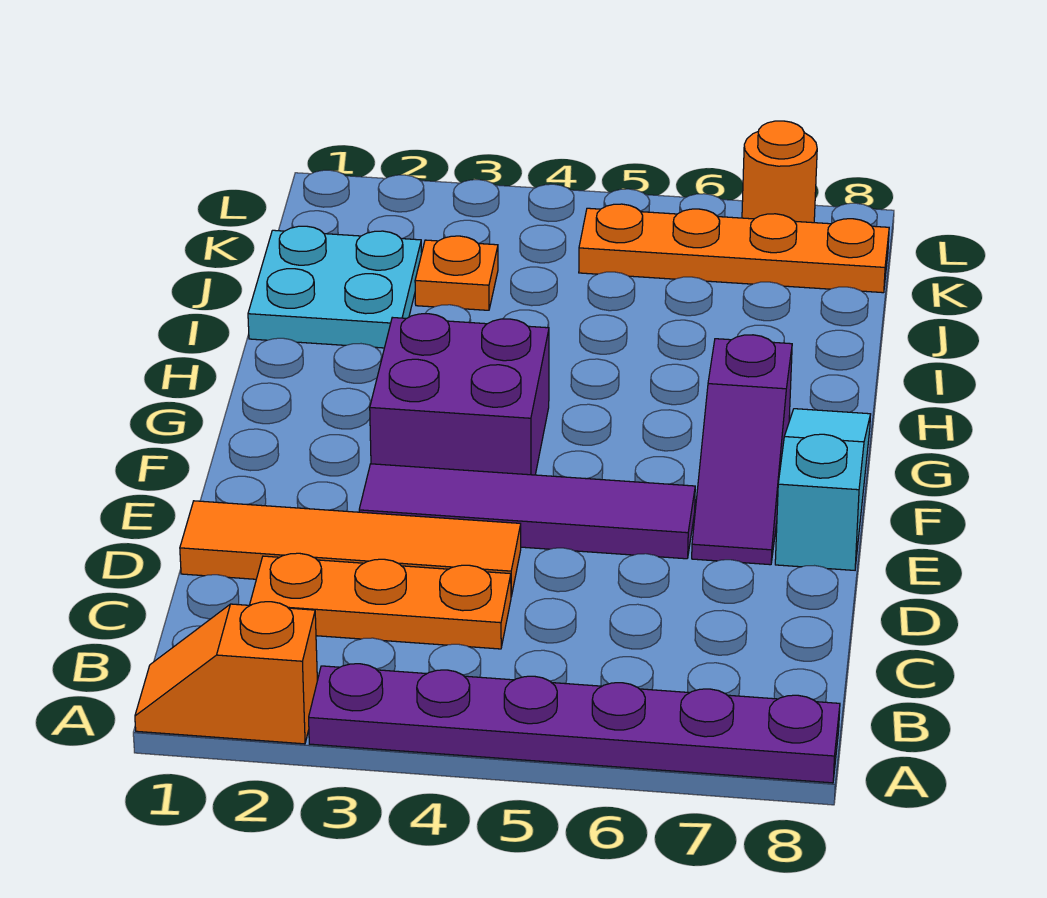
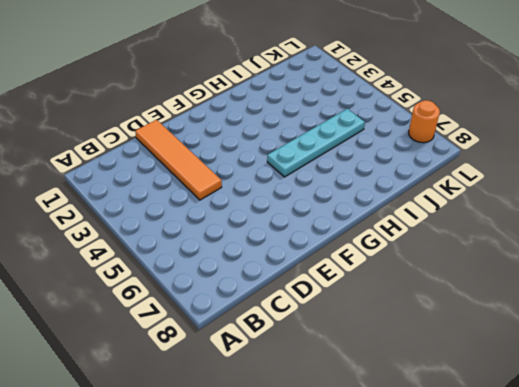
cyan plate G5:J5 level 1 -> none
none -> orange slope A1:A2 level 1 top 2
none -> purple plate A3:A8 level 1
none -> orange plate C2:C4 level 1

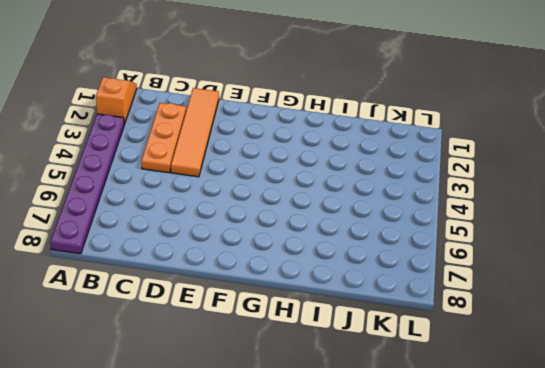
none -> purple tile E3:E6 level 1
none -> purple slope E7:G7 level 1 top G
none -> cyan slope E8:G8 level 1 top E

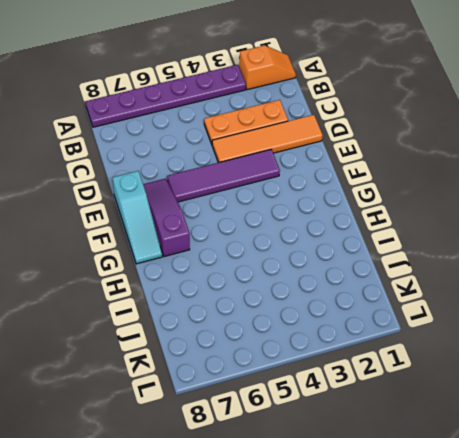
none -> purple brick F3:G4 level 1
none -> cyan plate I1:J2 level 1
none -> orange plate J3 level 1

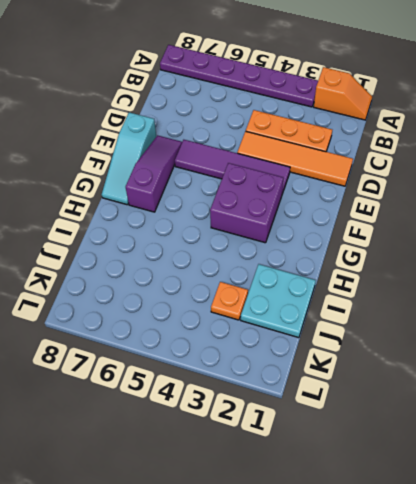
none -> orange plate K5:K8 level 1
none -> orange round brick L7 level 1

